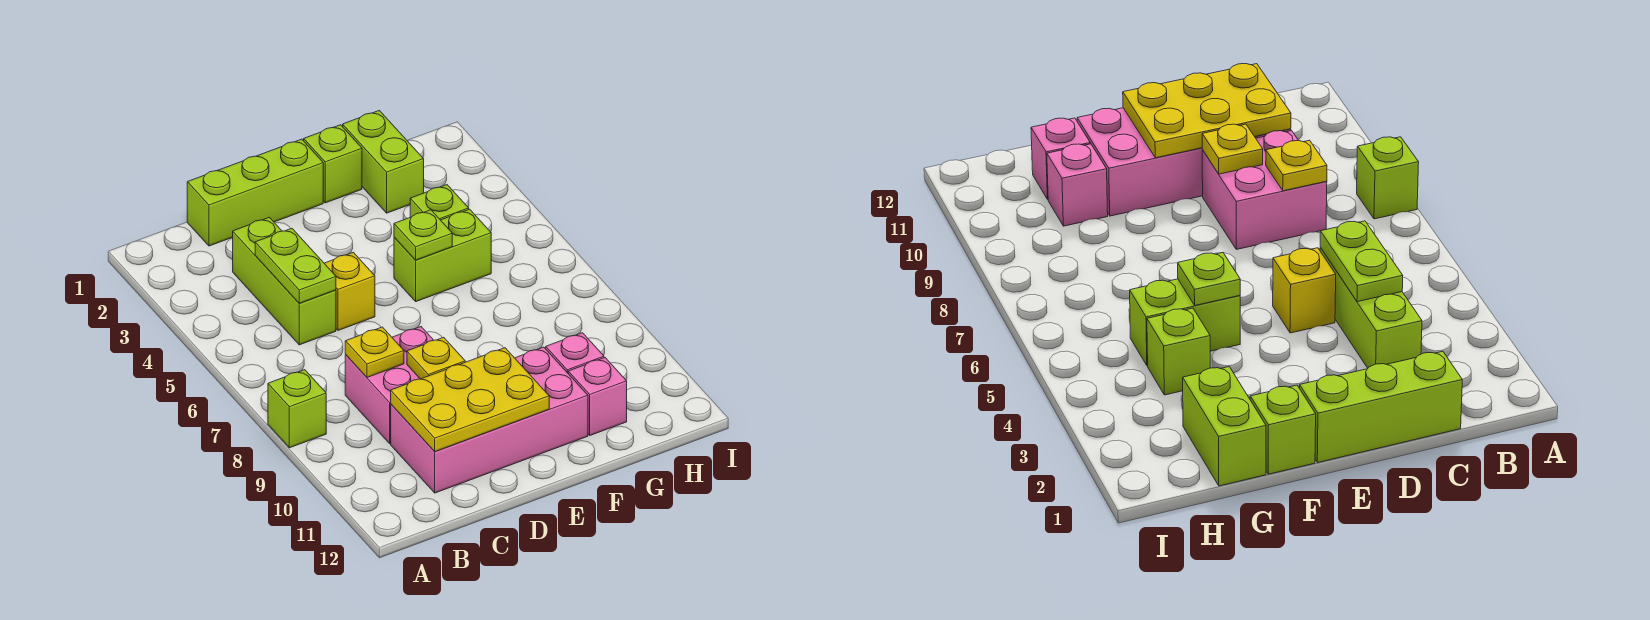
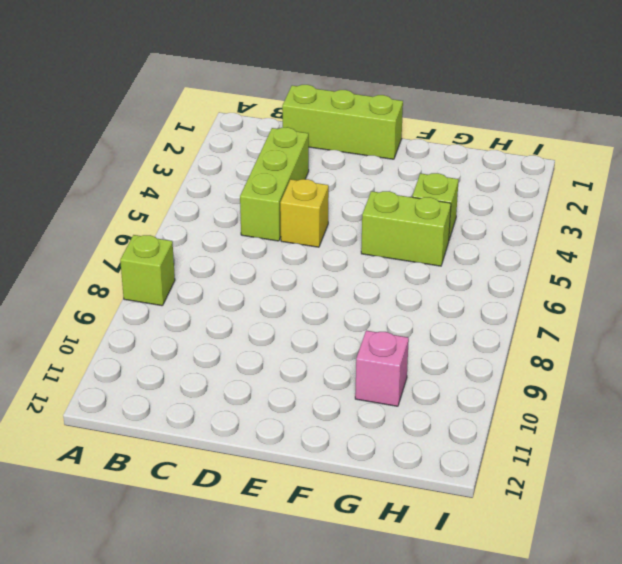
none -> pink brick C8:D9 level 1
none -> pink brick C10:F11 level 1
none -> lime brick F1 level 1

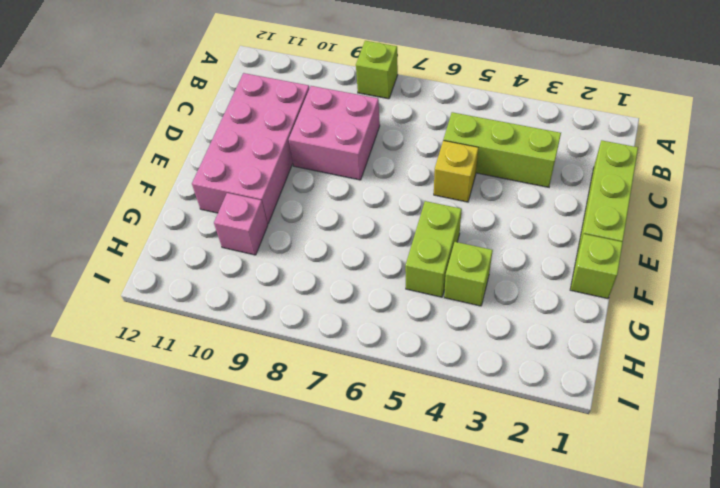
none -> lime brick G1:G2 level 1
none -> pink brick G11 level 1
none -> lime plate C4:C5 level 2

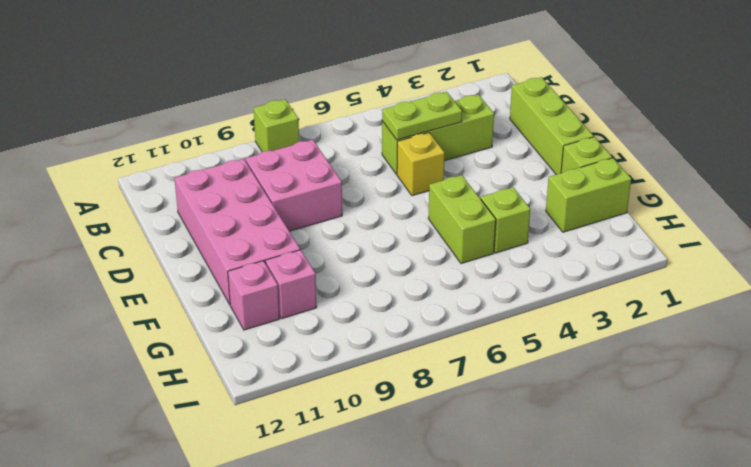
none -> yellow plate C8 level 2
none -> yellow plate C10:E11 level 2
none -> yellow plate D9 level 2

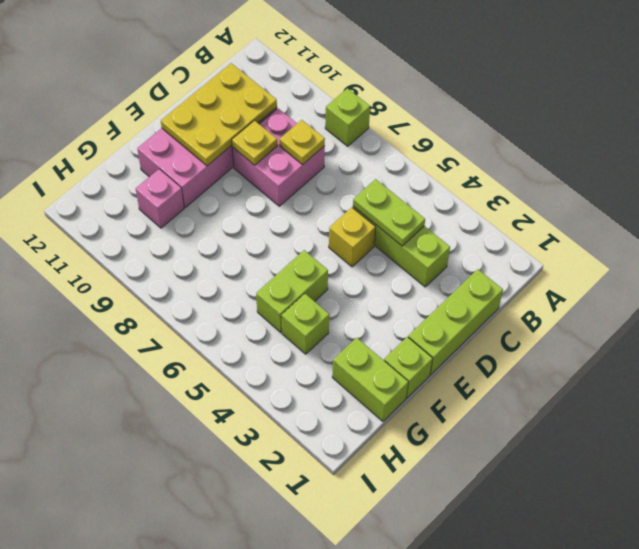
none -> pink brick G11 level 1
none -> lime plate F5 level 2

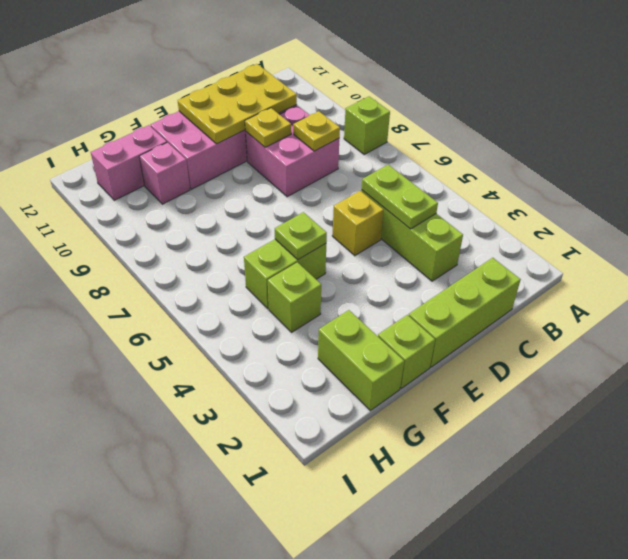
pink brick G11:H11 level 1 -> pink brick G11 level 1

